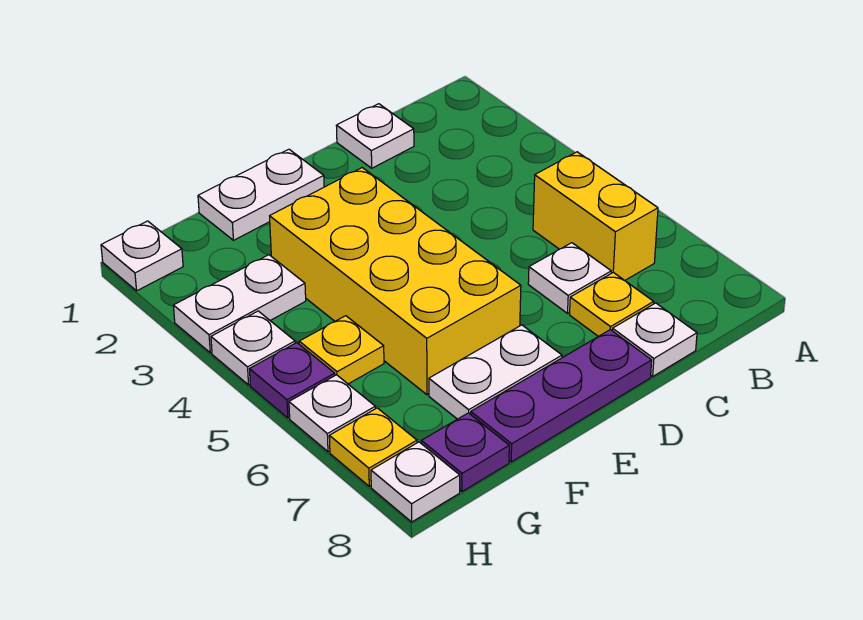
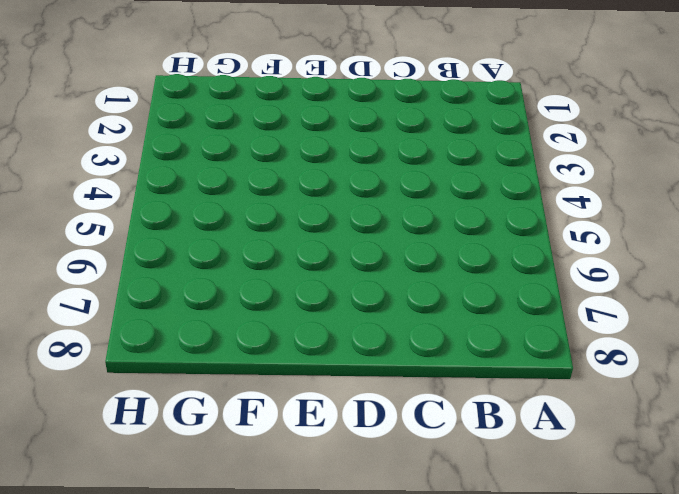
none -> yellow brick B5:B6 level 1
none -> white plate C1 level 1
none -> white plate C6 level 1

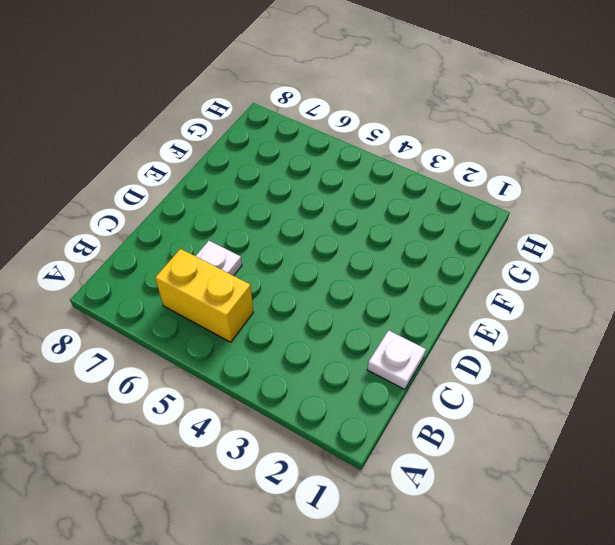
none -> yellow plate C7 level 1
none -> white plate C8 level 1
none -> purple plate D8:F8 level 1

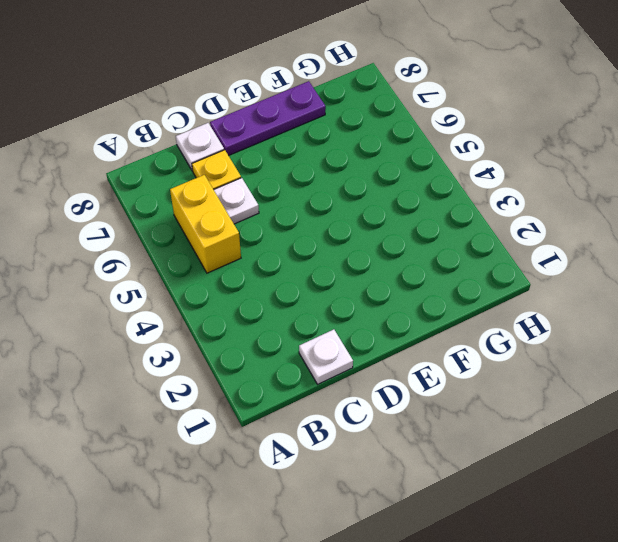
none -> white plate E1:F1 level 1
none -> yellow brick E3:F6 level 1
none -> white plate E7:F7 level 1

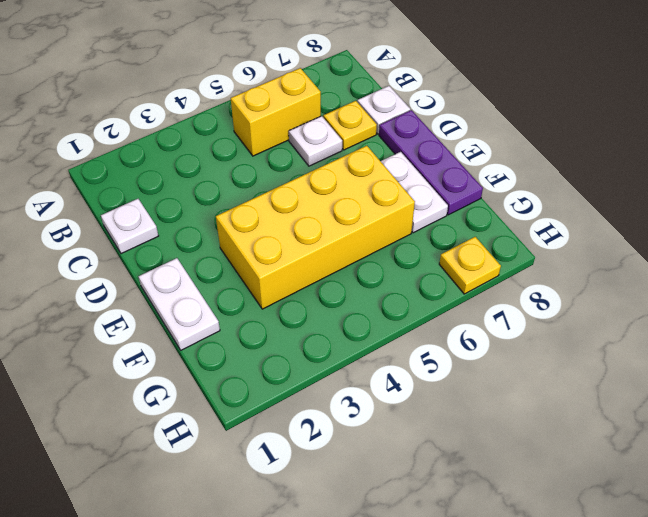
none -> white plate G3:H3 level 1
none -> yellow plate G5 level 1
none -> purple plate G8 level 1

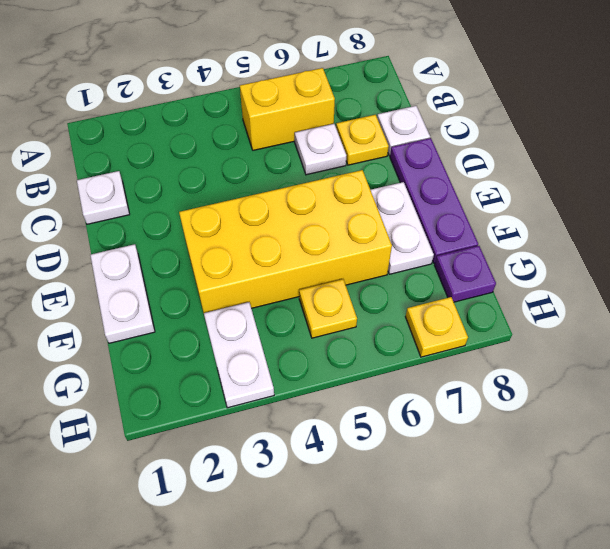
none -> white plate H1 level 1
none -> white plate H4 level 1
none -> purple plate H5 level 1

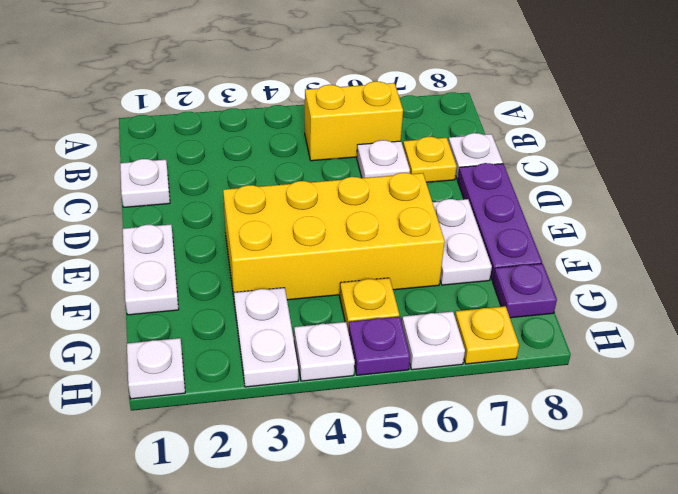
none -> white plate H8 level 1

